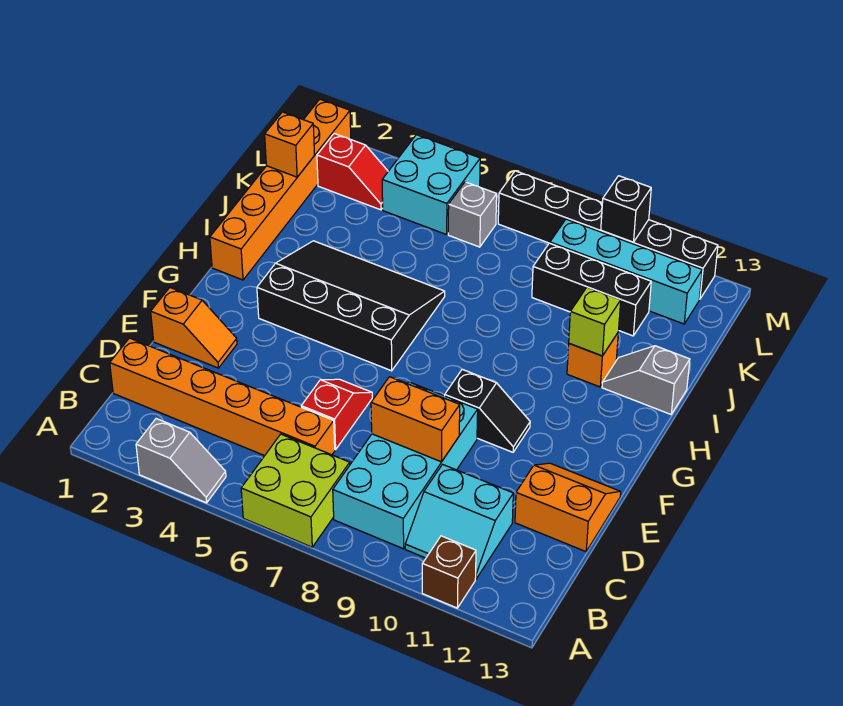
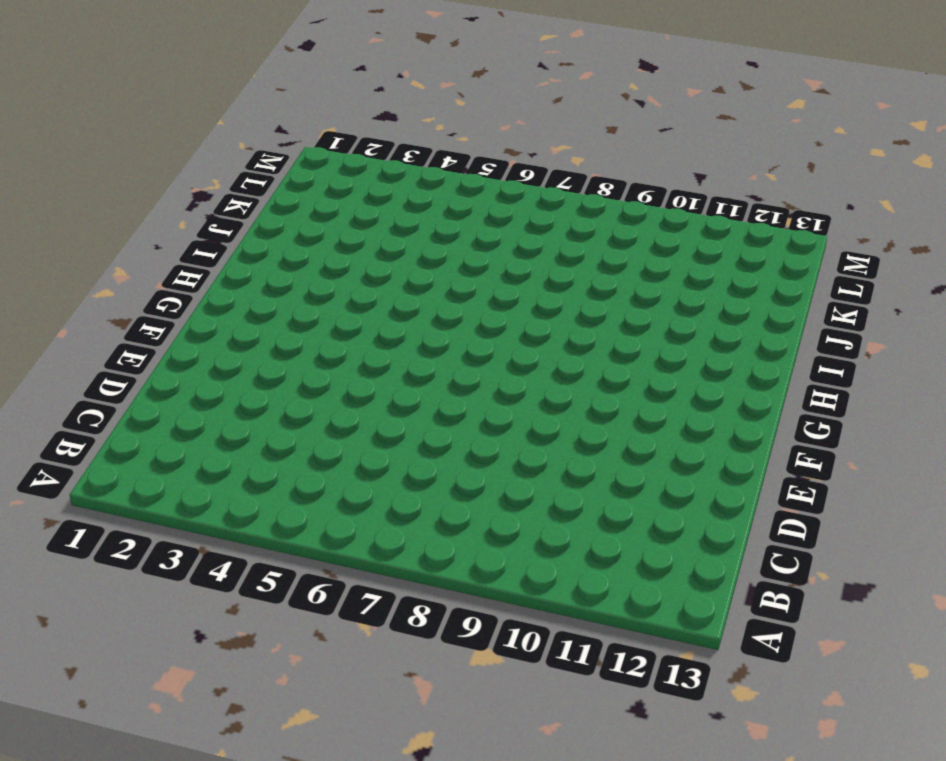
none -> grey slope A3:A4 level 1 top 3
none -> lime brick A6:B7 level 1
none -> brown brick A11 level 1

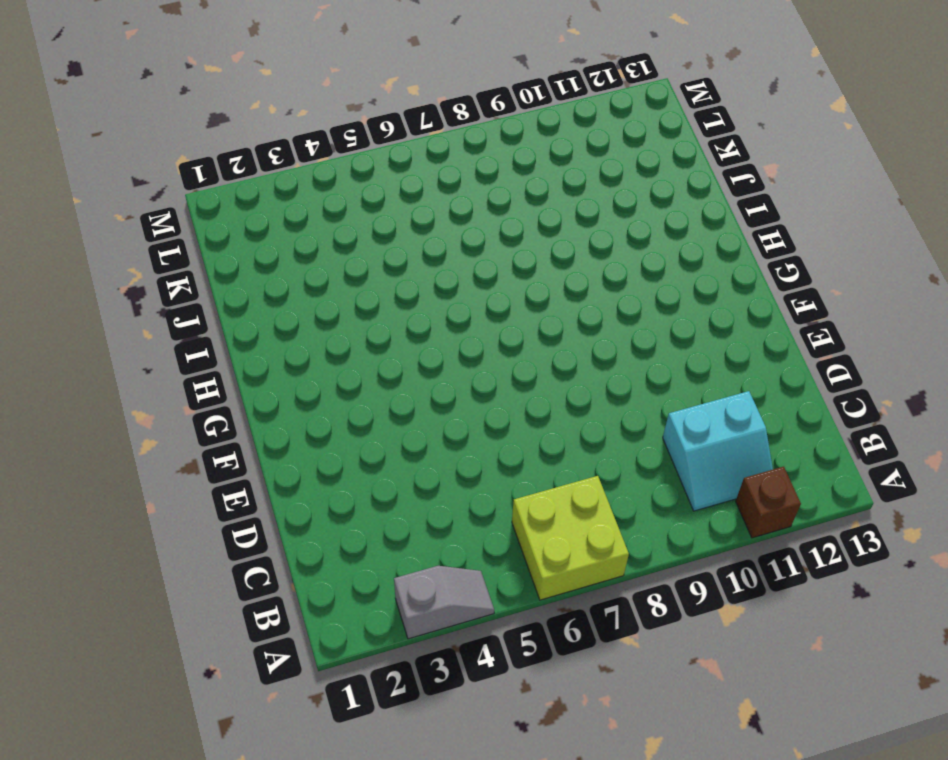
none -> cyan brick B8:E9 level 1
none -> orange brick C1:C6 level 1
none -> red slope D6:E6 level 1 top D

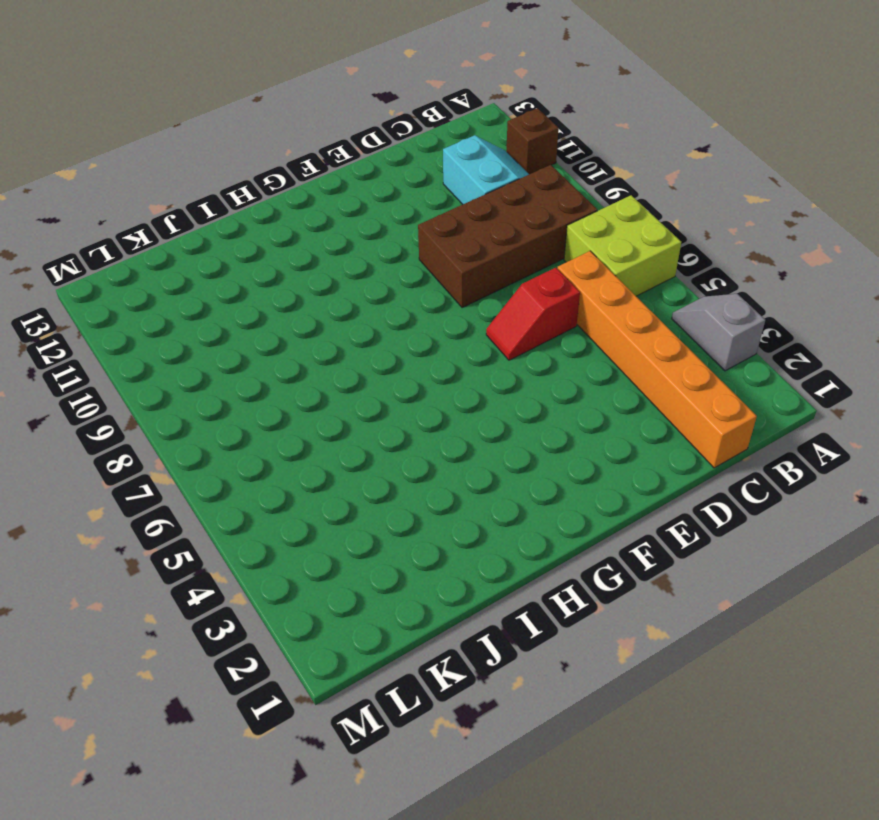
brown brick B8:E9 level 1 -> cyan brick B8:E9 level 1
none -> orange slope D12:E13 level 1 top D
none -> orange slope E1:E2 level 1 top 1
none -> black slope F9:F10 level 1 top 9

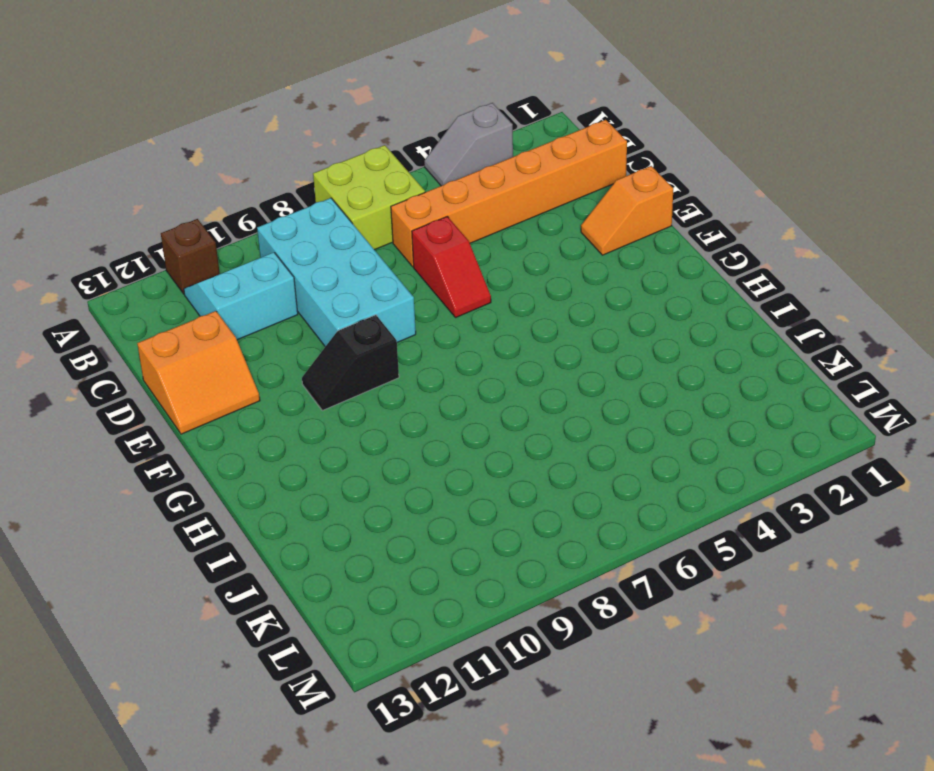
none -> black slope G3:I6 level 1 top G
none -> orange brick H1:M1 level 1
none -> orange brick I11 level 1

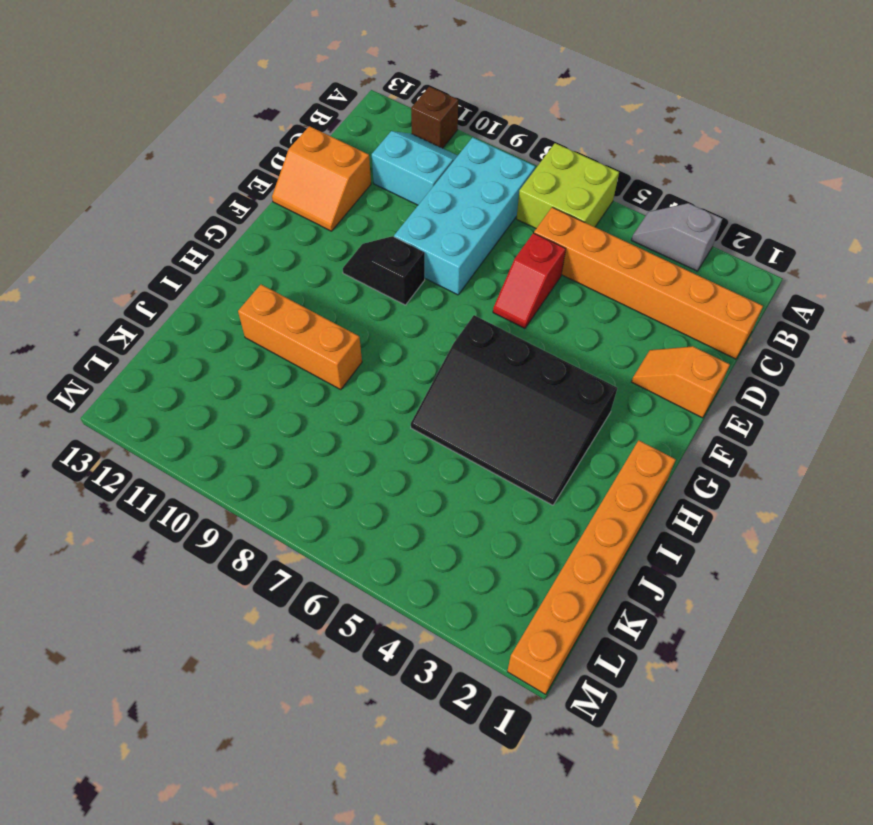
orange brick I9:I11 level 1 -> orange brick I11 level 1
none -> grey slope I12:I13 level 1 top 13
none -> black brick K9:K11 level 1
none -> red slope L2:L3 level 1 top 2

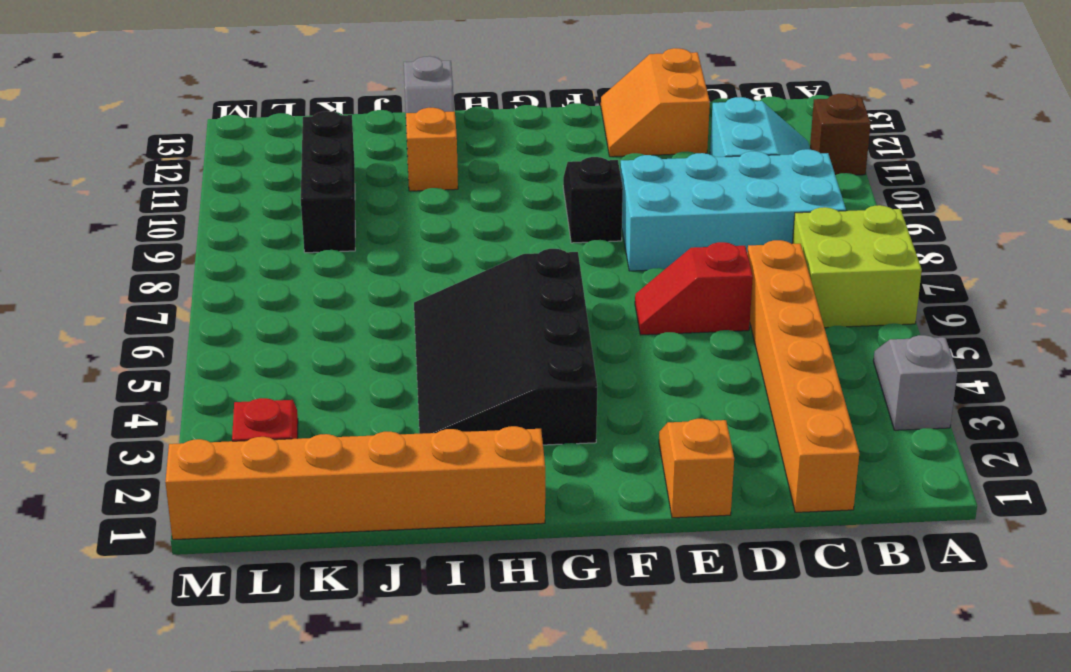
none -> cyan brick L4:M5 level 1
none -> grey brick L6 level 1
none -> cyan brick L9:L12 level 1

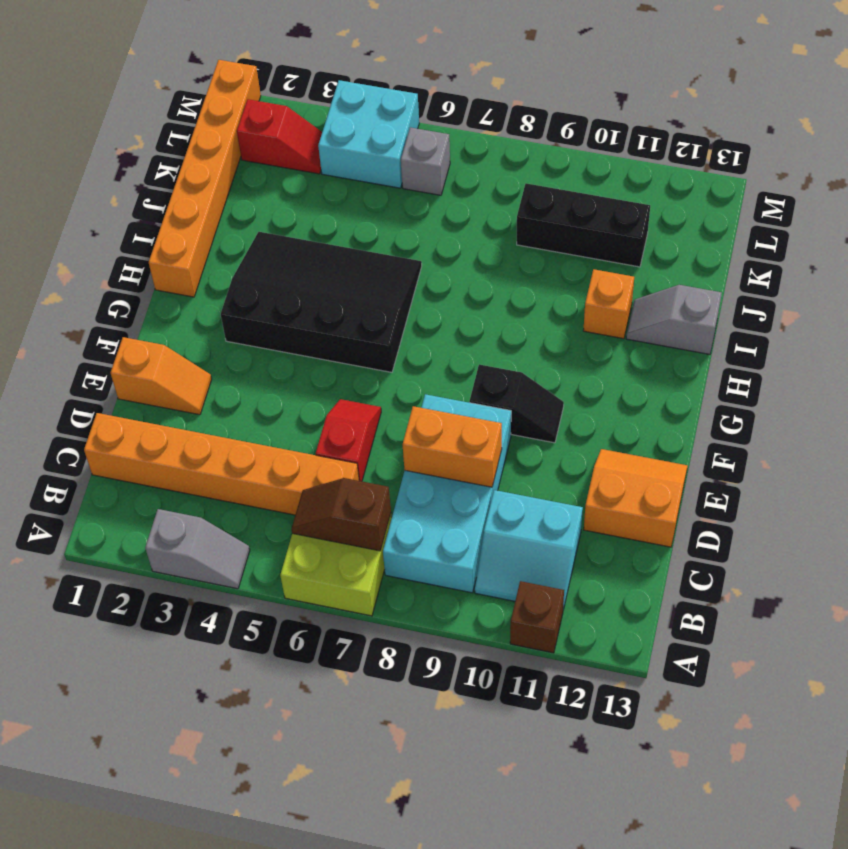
brown slope B6:B7 level 2 top 7 -> none
none -> cyan brick L9:L12 level 1
none -> black brick M7:M12 level 1
none -> lime brick I11 level 2

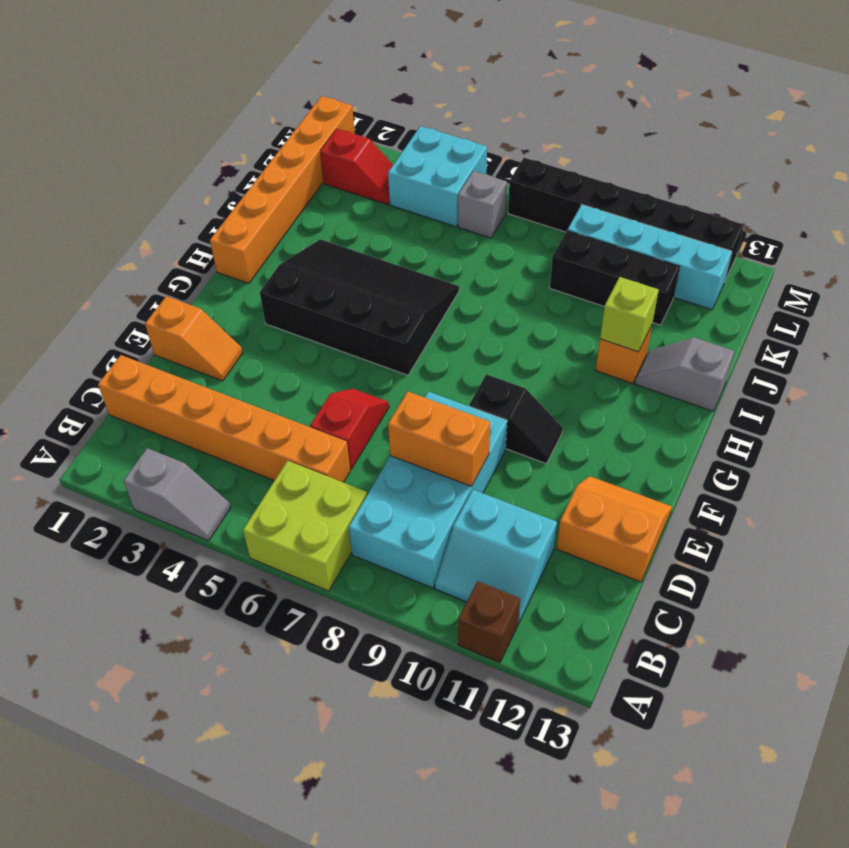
none -> orange brick K1 level 2
none -> black brick M10 level 2

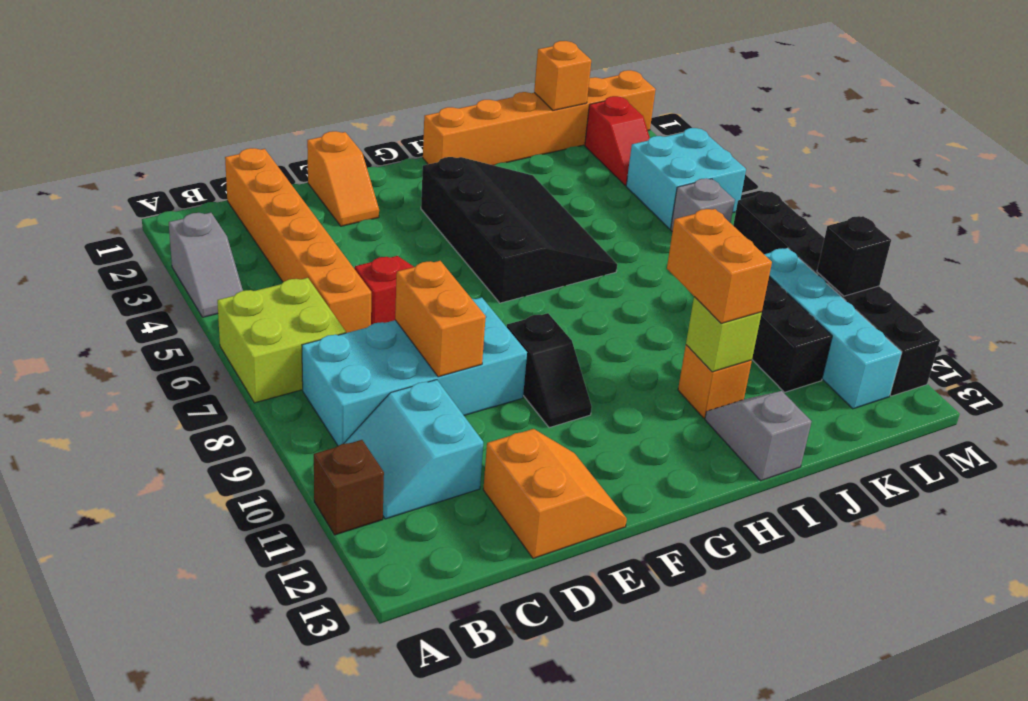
orange brick I10:I11 level 3 -> none

